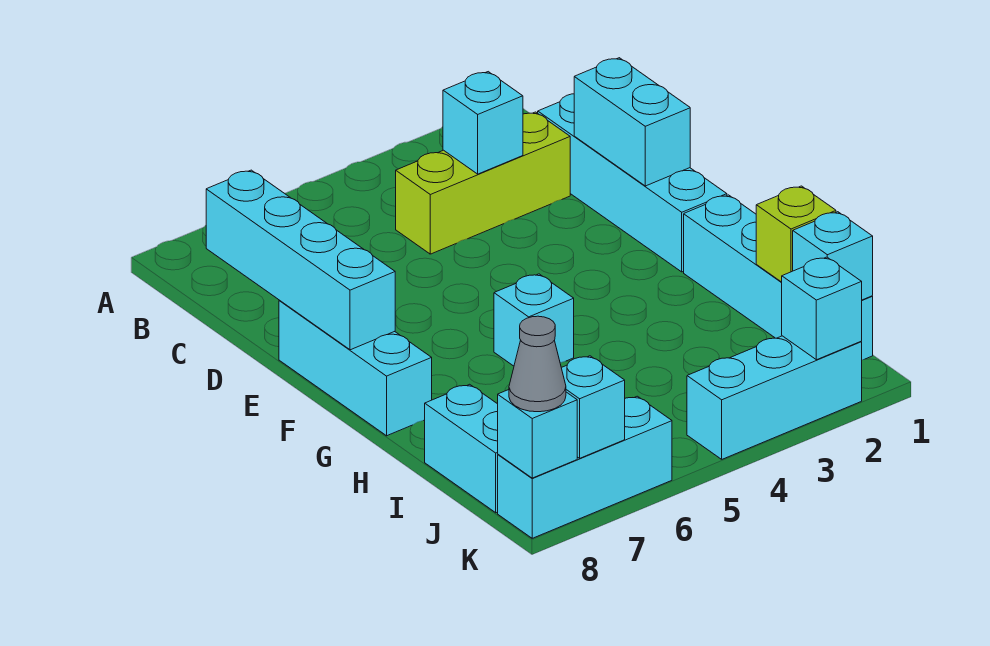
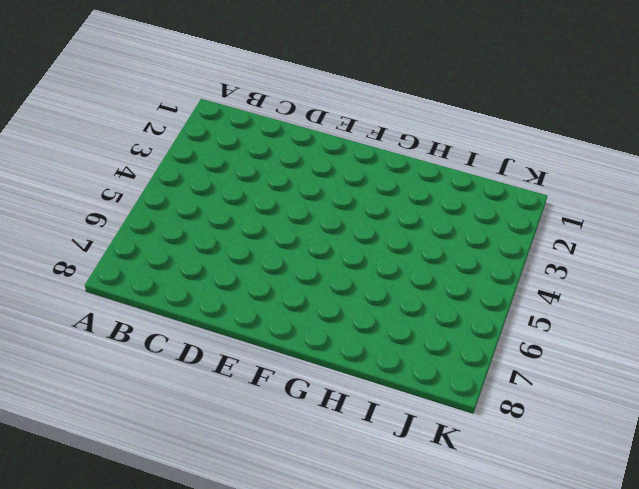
none -> cyan brick C1:F1 level 1
none -> lime brick C2:C4 level 1
none -> cyan brick E8:G8 level 1

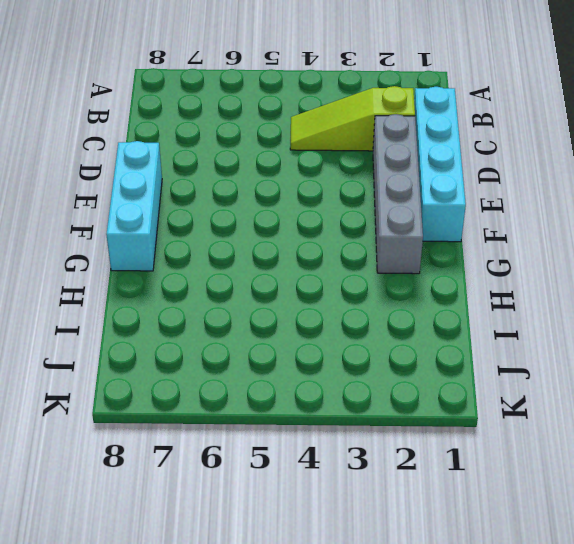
lime slope C2:C4 level 1 top 2 -> lime brick C2:C4 level 1
grey brick D2:G2 level 1 -> none
none -> cyan brick G1:J1 level 1
none -> cyan brick G5 level 1
none -> cyan brick I8:J8 level 1

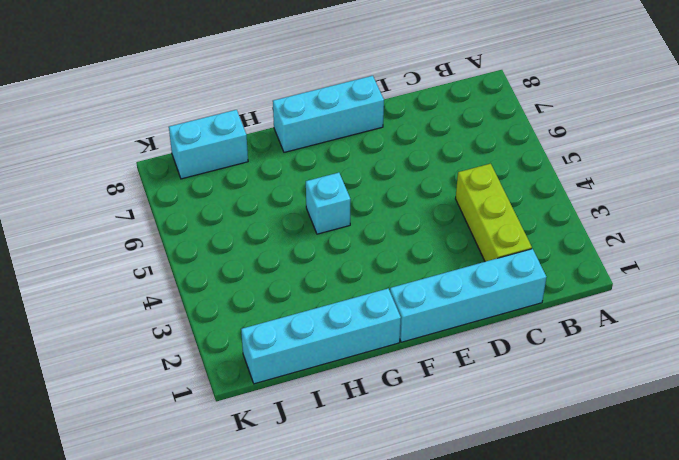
none -> cyan brick K2:K4 level 1
none -> cyan brick K6:K8 level 1
none -> cyan brick C3 level 2

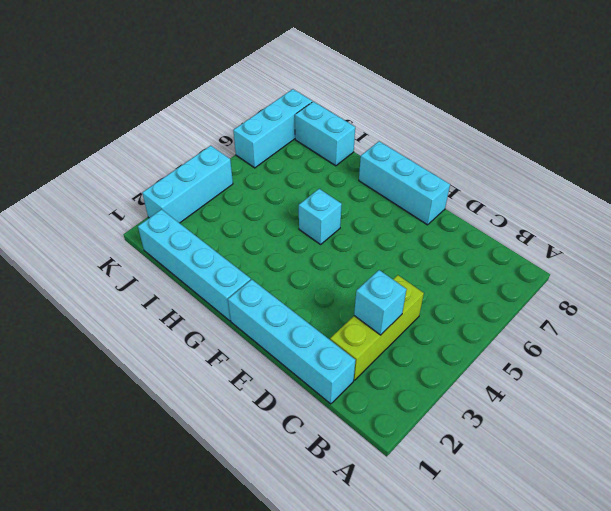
none -> cyan brick C8:F8 level 2
none -> cyan brick D1:E1 level 2
none -> lime brick I1 level 2

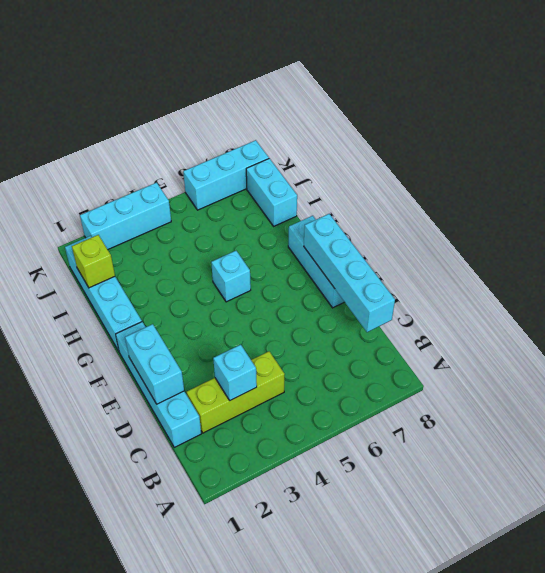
none -> cyan brick J1 level 2
none -> cyan brick K2 level 2
none -> cyan brick K7 level 2

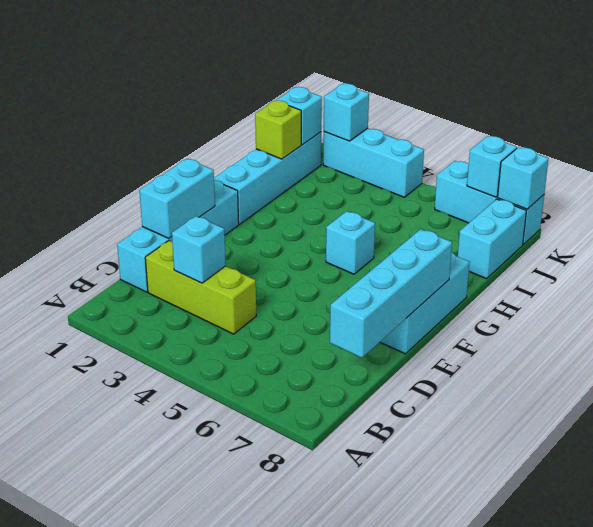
none -> grey cone K8 level 3

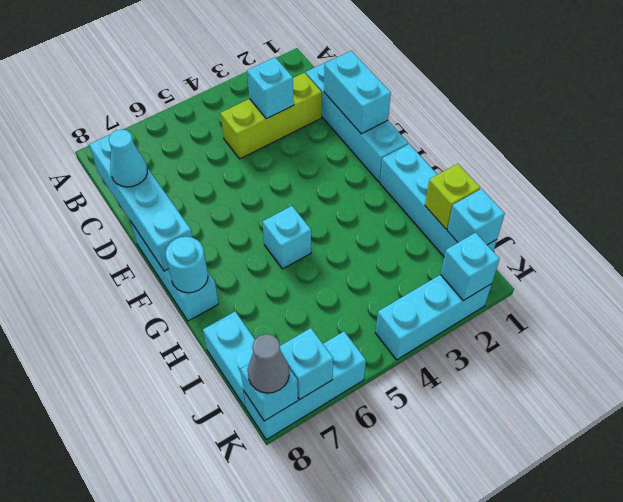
cyan cone D8 level 3 -> none
cyan round brick G8 level 2 -> none

